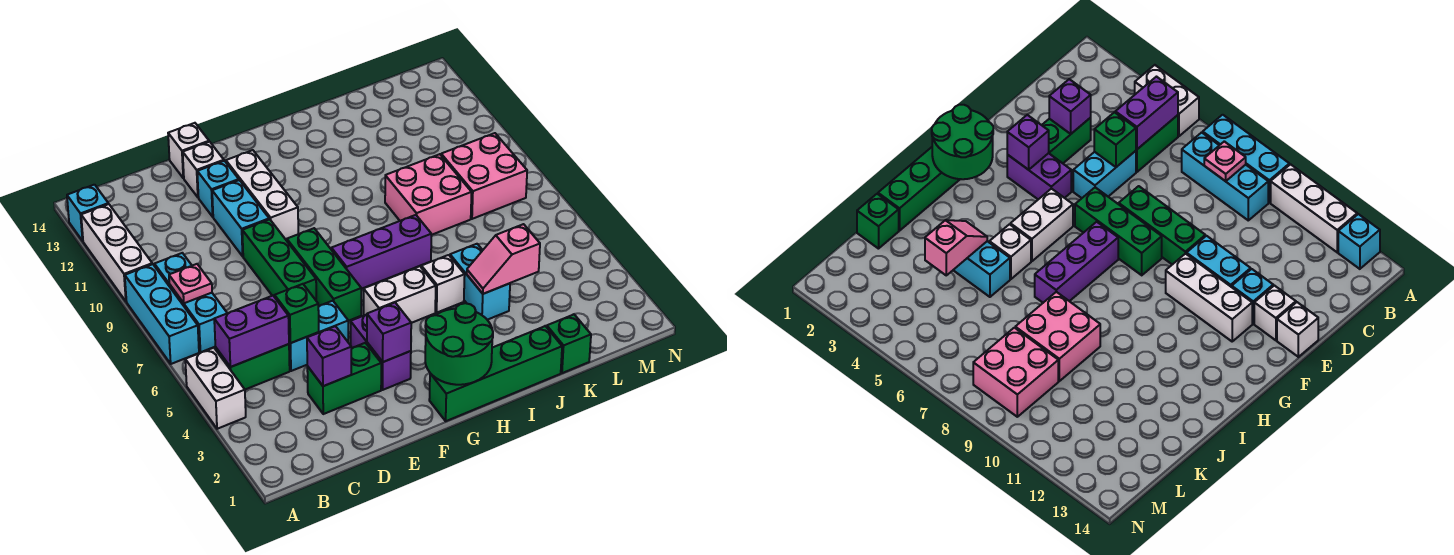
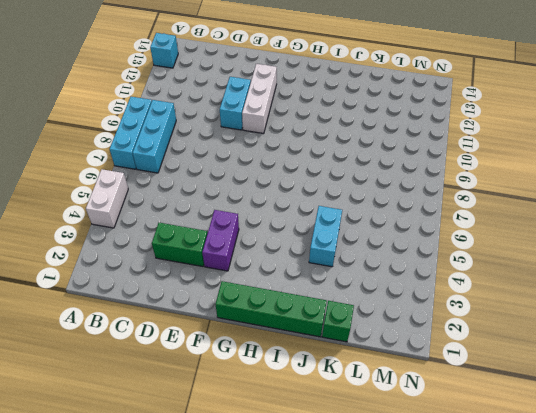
none -> white brick A10:A12 level 1
none -> green brick B5:C5 level 1
none -> cyan brick D5:E5 level 1
none -> green brick E7:E9 level 1

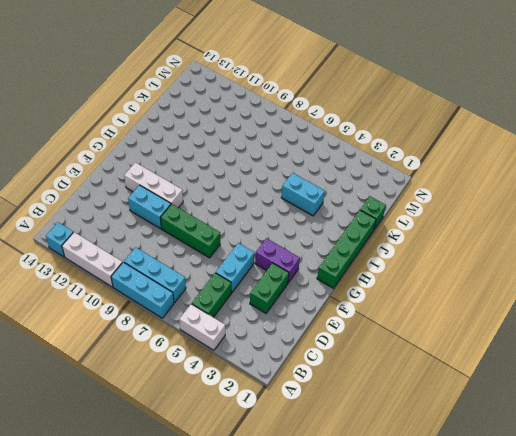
none -> cyan brick E12 level 1
none -> white brick E13 level 1
none -> white brick E14 level 1
none -> green brick F6:F8 level 1

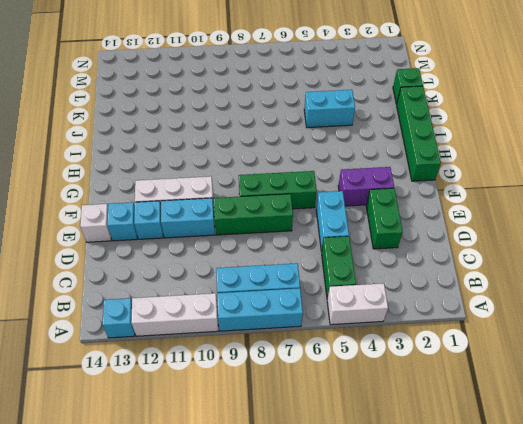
cyan brick E13 level 1 -> white brick E13 level 1
none -> white brick G5:H5 level 1
none -> purple brick G7:I7 level 1
none -> white brick I5 level 1
none -> pink brick J8:K9 level 1

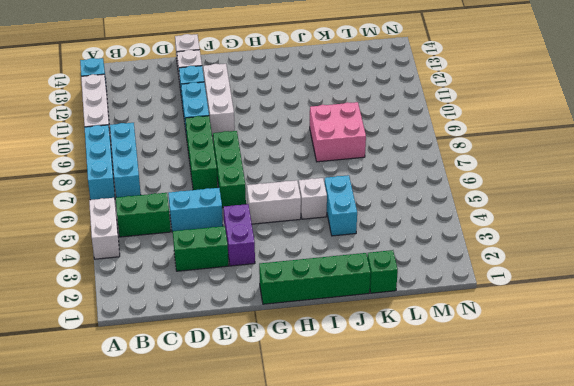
none -> purple brick G7:I7 level 1
none -> pink brick L8:M9 level 1
none -> purple brick B5:C5 level 2
none -> pink plate B8 level 2

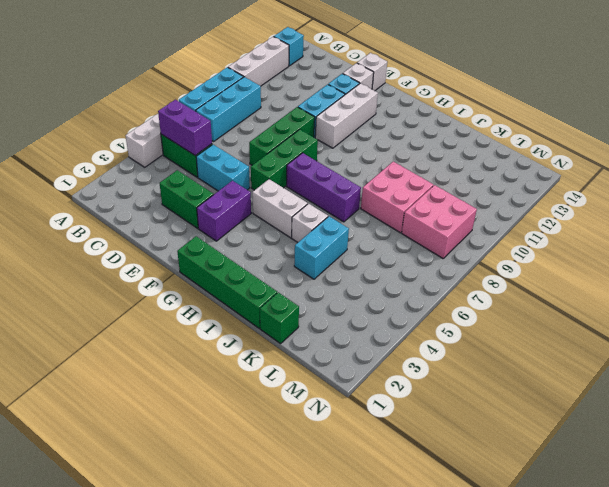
none -> pink plate B8 level 2
none -> purple brick D3 level 2
none -> green brick D5 level 2
none -> purple brick F3 level 2

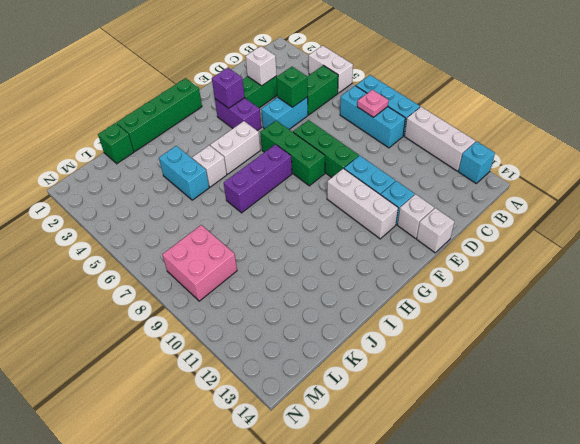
white brick D3 level 2 -> purple brick D3 level 2
none -> pink brick J8:K9 level 1
none -> purple brick B5:C5 level 2
none -> green round brick G1:H2 level 2
none -> pink slope J4:K4 level 2 top K

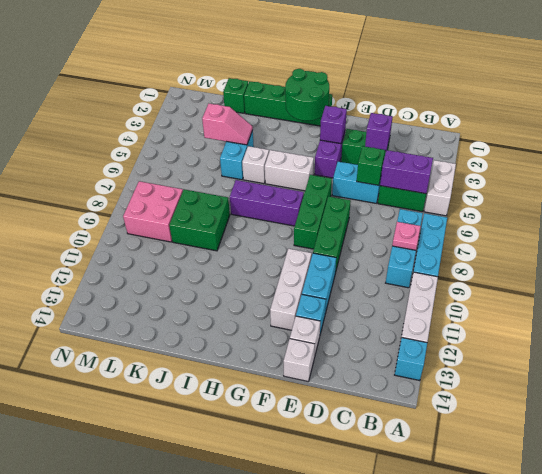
green brick J8:K9 level 1 -> pink brick J8:K9 level 1

